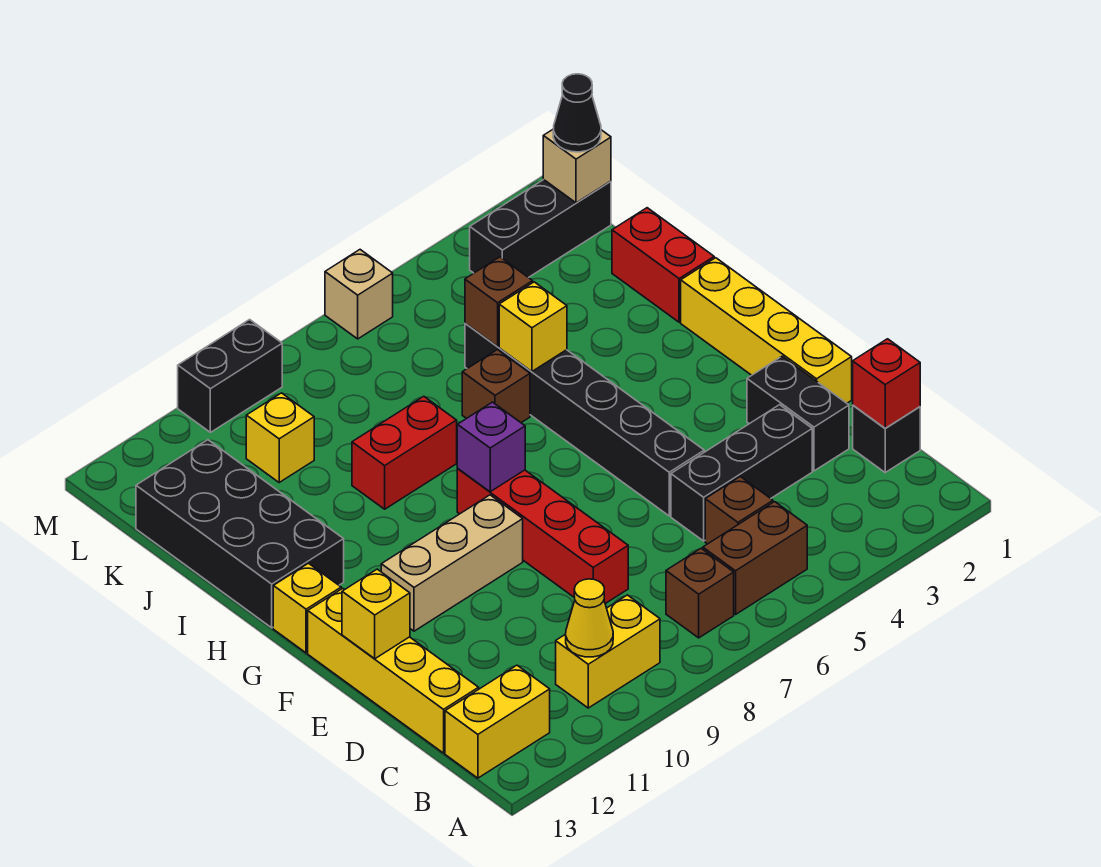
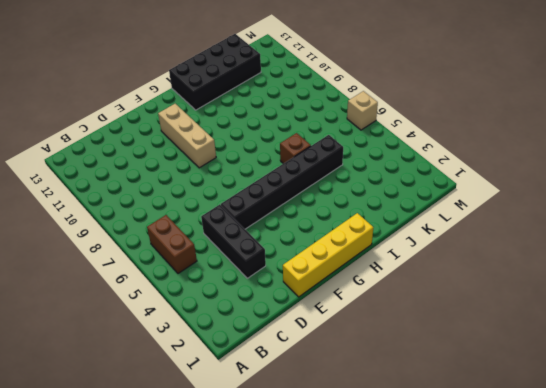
none -> brown brick B7 level 1
none -> yellow brick B9:B10 level 1
none -> yellow brick B12:B13 level 1
none -> black brick C1 level 1

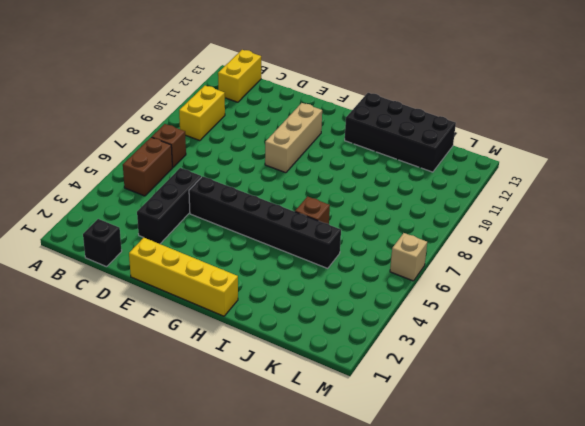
none -> brown brick C5 level 1
none -> yellow brick C13:F13 level 1
none -> black brick D2:E2 level 1
none -> red brick D8:G8 level 1

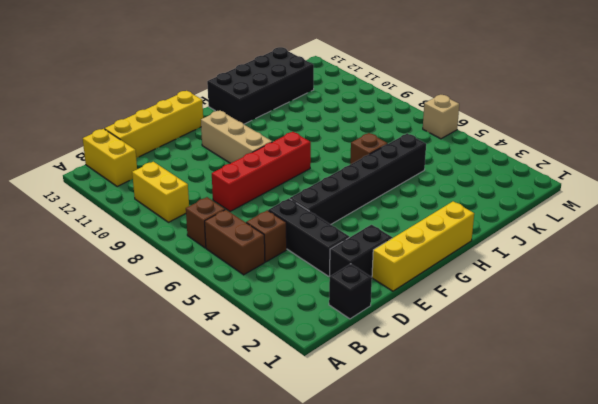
none -> yellow brick G13 level 1
none -> red brick I1:J1 level 1
none -> red brick I8:I9 level 1
none -> yellow brick K10 level 1

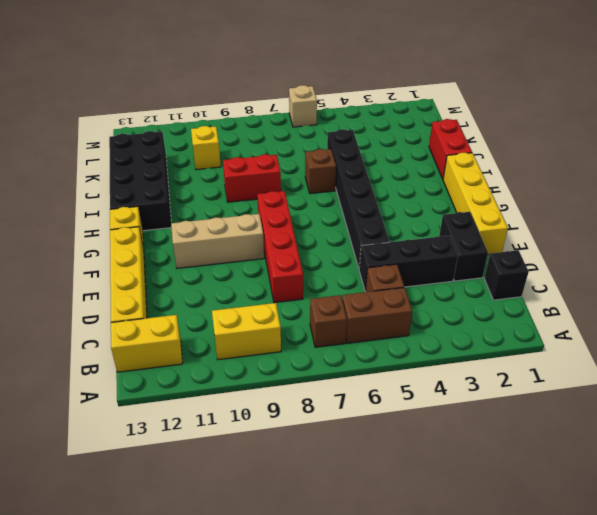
none -> black brick L1:L3 level 1
none -> black brick M9:M10 level 1
none -> yellow cone B10 level 2
none -> red brick C1 level 2

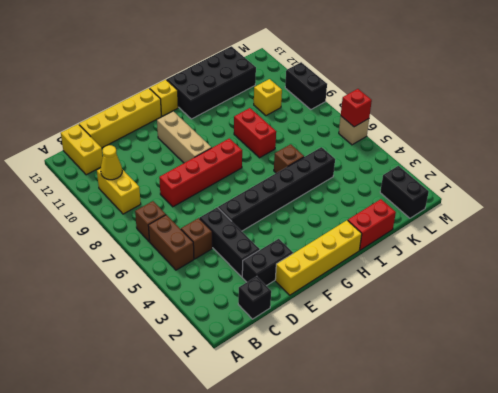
black brick L1:L2 level 1 -> black brick L1:L3 level 1
red brick M6 level 2 -> red brick C1 level 2
none -> yellow brick E13 level 2
none -> purple brick G8 level 2
none -> yellow brick I5 level 2
none -> brown brick J5 level 2

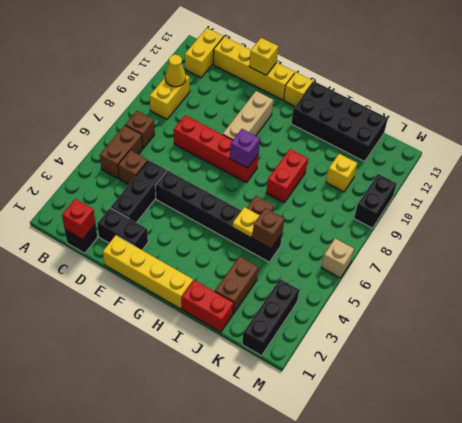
yellow plate I5 level 2 -> yellow brick I5 level 2
brown brick J2:J3 level 1 -> none
none -> tan brick L1 level 2
none -> black cone L1 level 3

